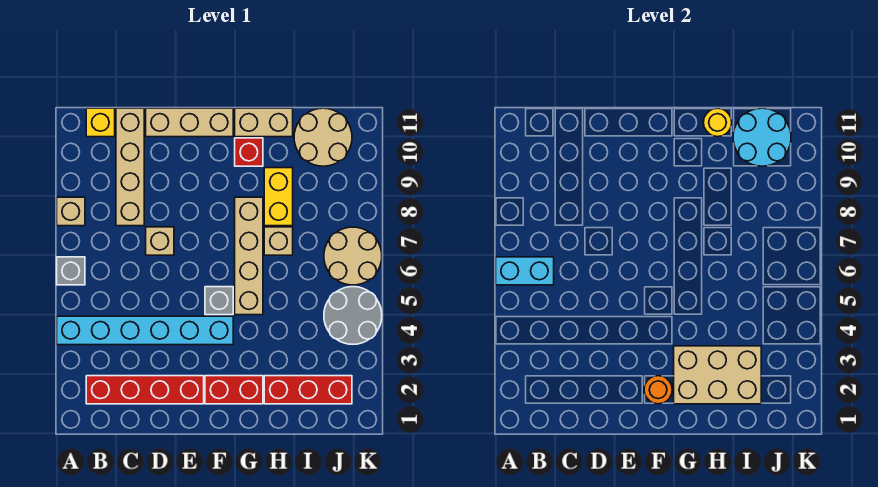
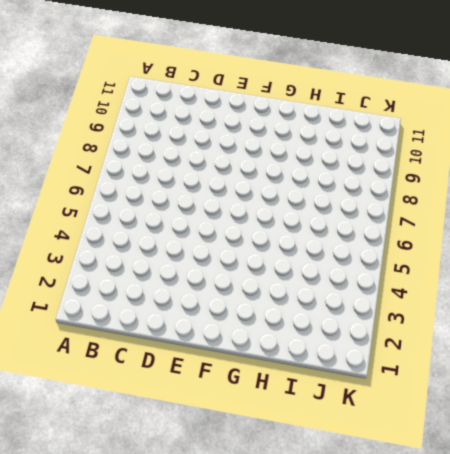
none -> cyan brick A4:F4 level 1
none -> grey brick A6 level 1
none -> tan brick A8 level 1

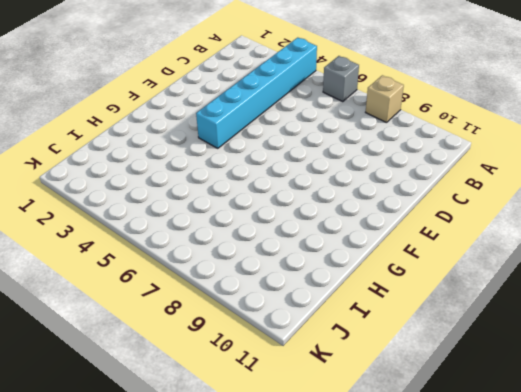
none -> red brick B2:E2 level 1
none -> yellow brick B11 level 1
none -> tan brick C8:C11 level 1

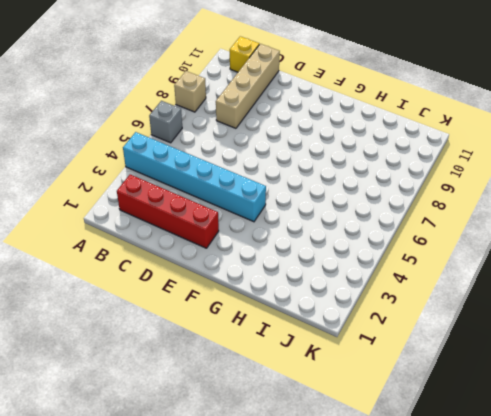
none -> tan brick D7 level 1
none -> tan brick D11:F11 level 1
none -> red brick F2:G2 level 1

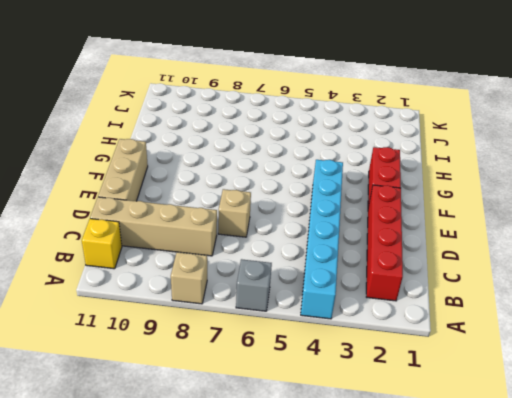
none -> grey brick F5 level 1
none -> tan brick G5:G8 level 1
none -> red brick G10 level 1

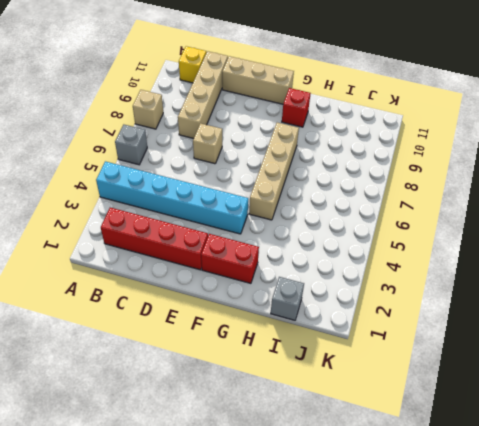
grey brick I1 level 1 -> grey brick F5 level 1
none -> tan brick G11:H11 level 1
none -> red brick H2:J2 level 1
none -> tan brick H7 level 1

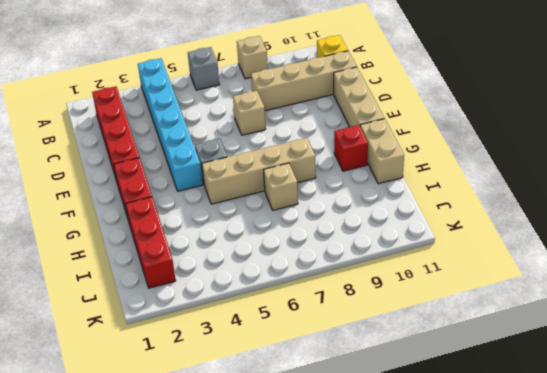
none -> yellow brick H8:H9 level 1
none -> tan round brick I10:J11 level 1
none -> grey round brick J4:K5 level 1

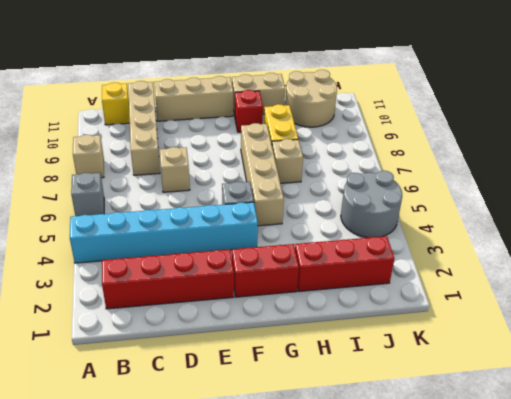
none -> tan round brick J6:K7 level 1
none -> cyan brick A6:B6 level 2
none -> orange round brick F2 level 2

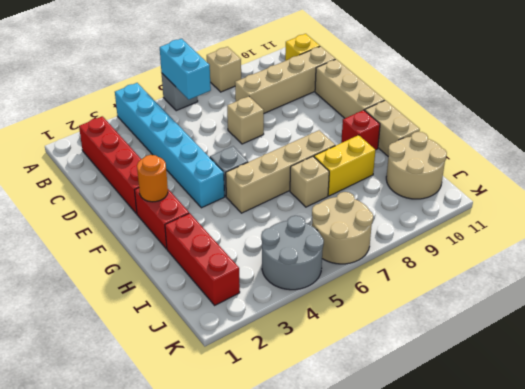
none -> tan brick G2:I3 level 2
none -> yellow round brick H11 level 2
none -> cyan round brick I10:J11 level 2

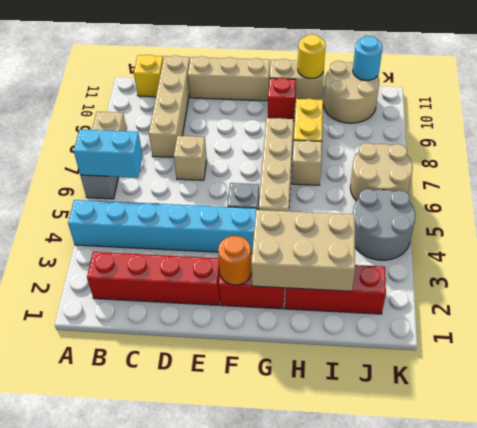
cyan round brick J11 level 2 -> cyan round brick I10:J11 level 2

